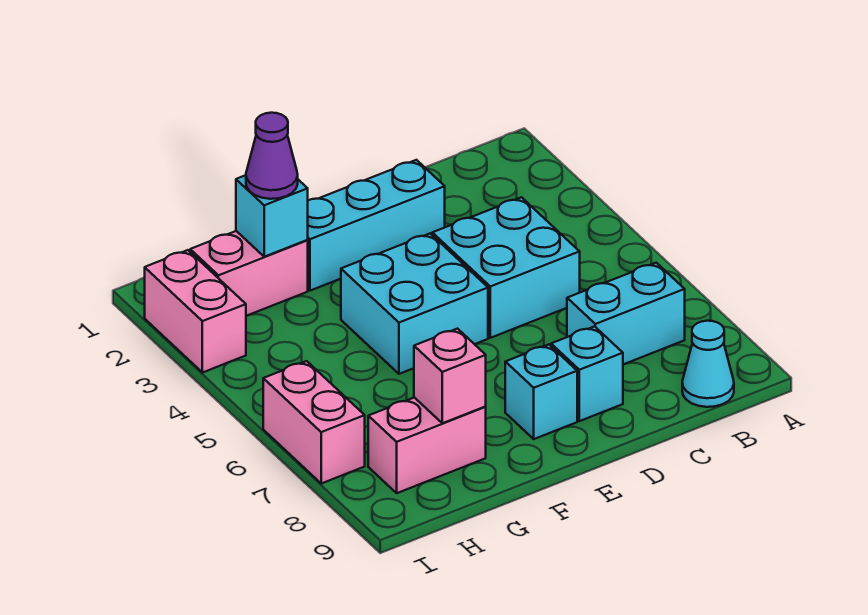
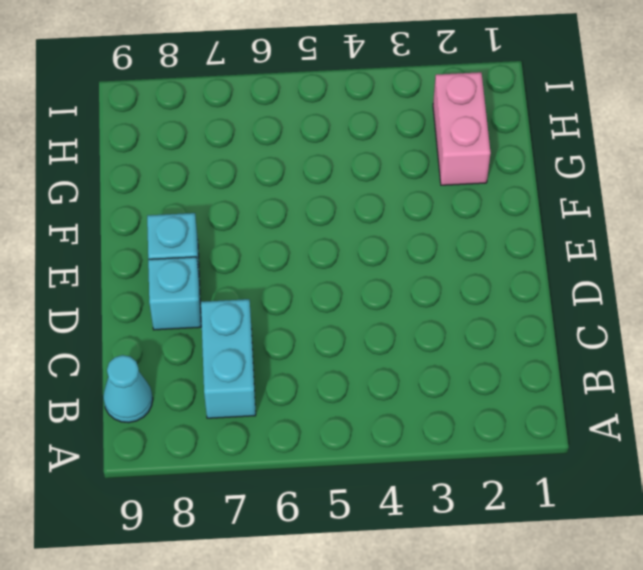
none -> cyan brick C4:D5 level 1
none -> cyan brick D2:F2 level 1
none -> cyan brick E4:F5 level 1

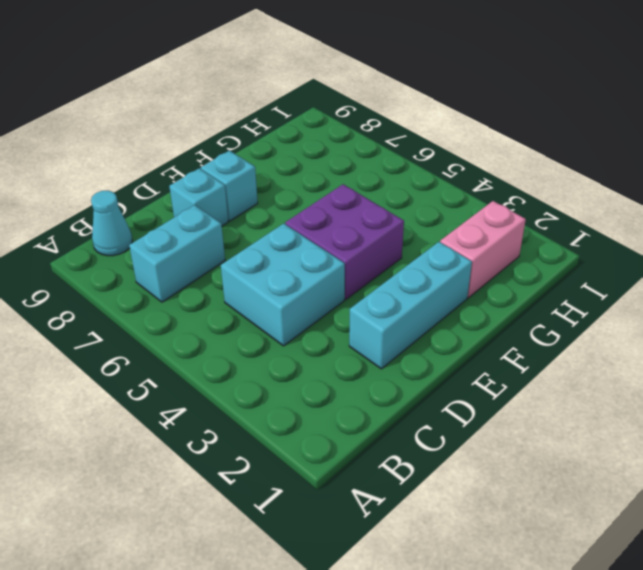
purple brick E4:F5 level 1 -> cyan brick E4:F5 level 1
none -> pink brick G8:H8 level 1
none -> pink brick I2:I3 level 1
none -> pink brick I6:I7 level 1

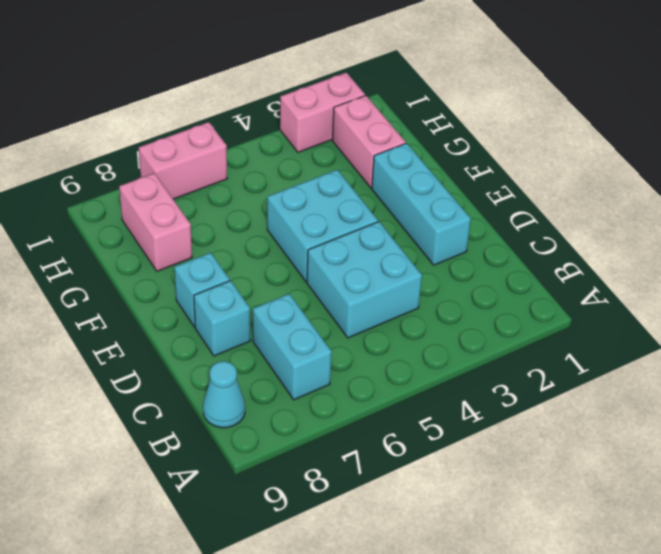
none -> cyan brick G2 level 2
none -> pink brick G8 level 2
none -> purple cone G2 level 3

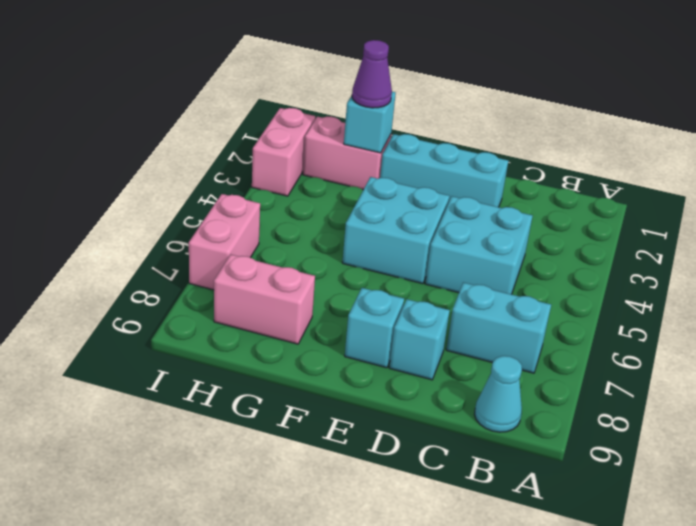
none -> pink brick G8 level 2

